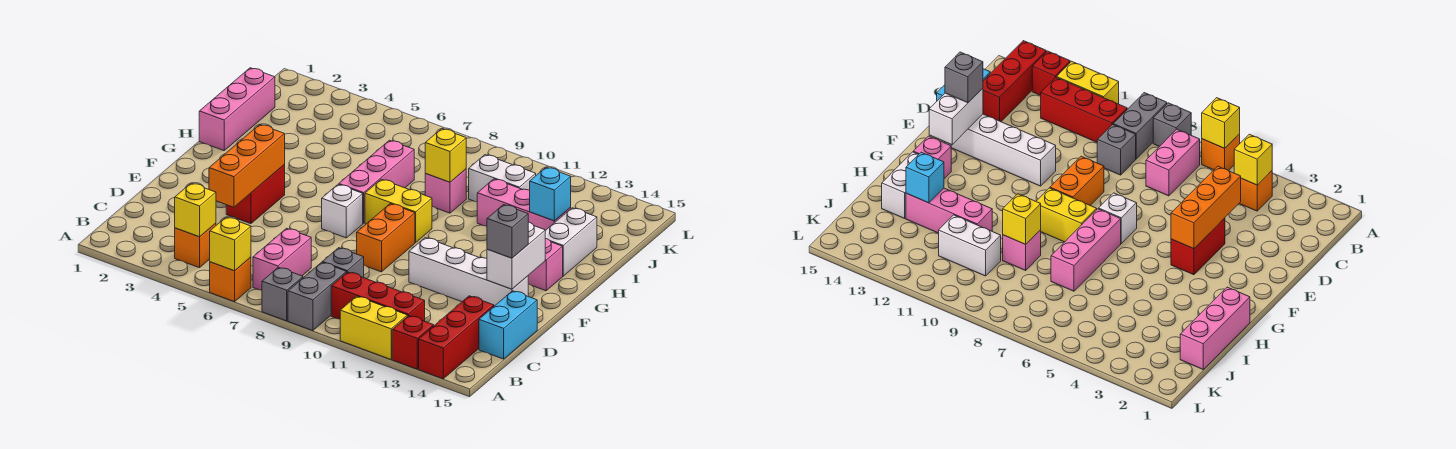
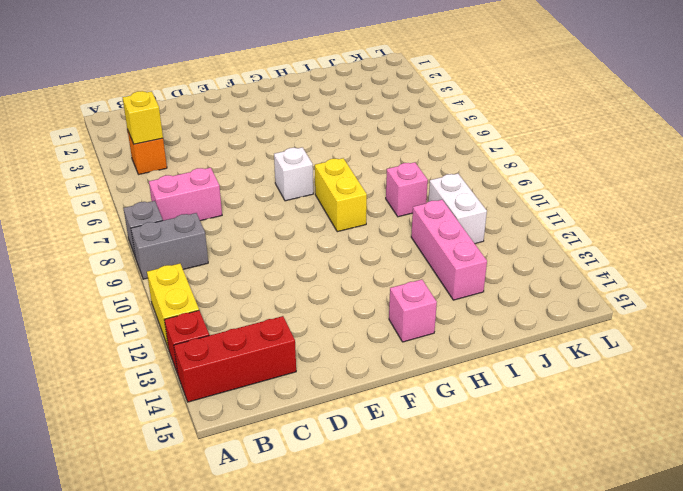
none -> orange brick A6 level 1
none -> red brick B10:B12 level 1
none -> grey brick C9 level 1
none -> cyan brick C15:D15 level 1

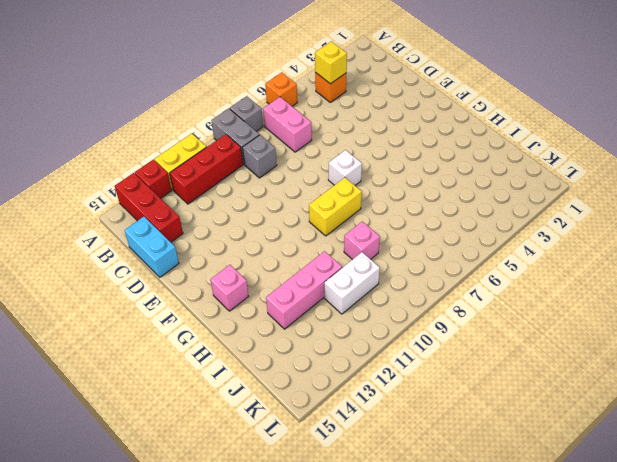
none -> red brick E4:F4 level 1
none -> orange brick E9:F9 level 1
none -> white brick E11:E14 level 1
none -> pink brick G7:I7 level 1

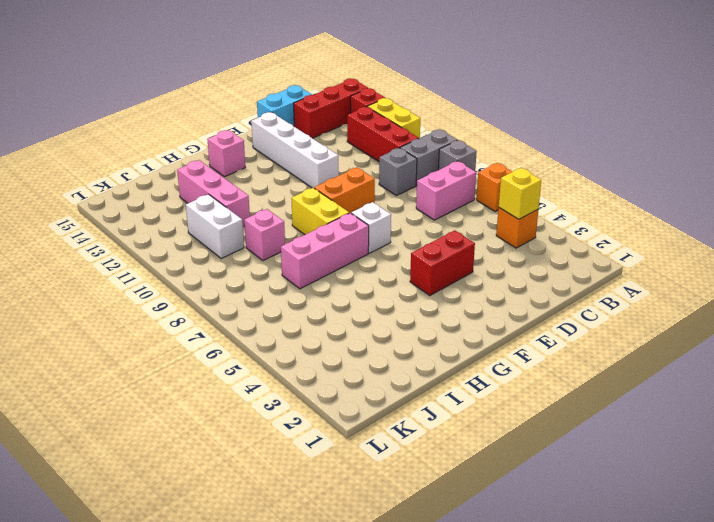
none -> pink brick H1:J1 level 1
none -> white brick H14:I14 level 1
none -> yellow brick A6 level 2
none -> orange brick D4:F4 level 2

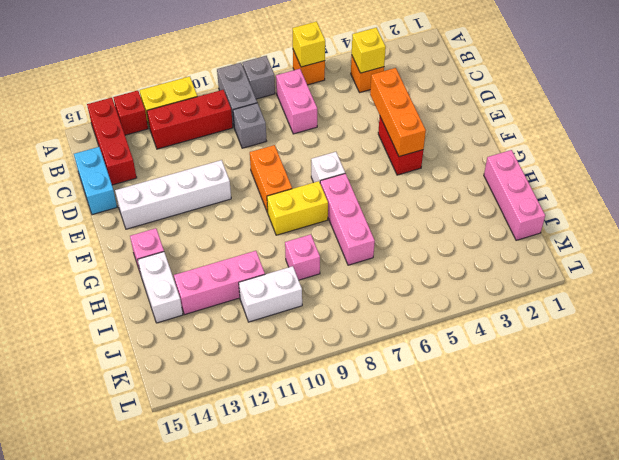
none -> white brick E14:F14 level 2
none -> yellow brick I9 level 2
none -> cyan brick I13 level 2
none -> grey brick E14 level 3

